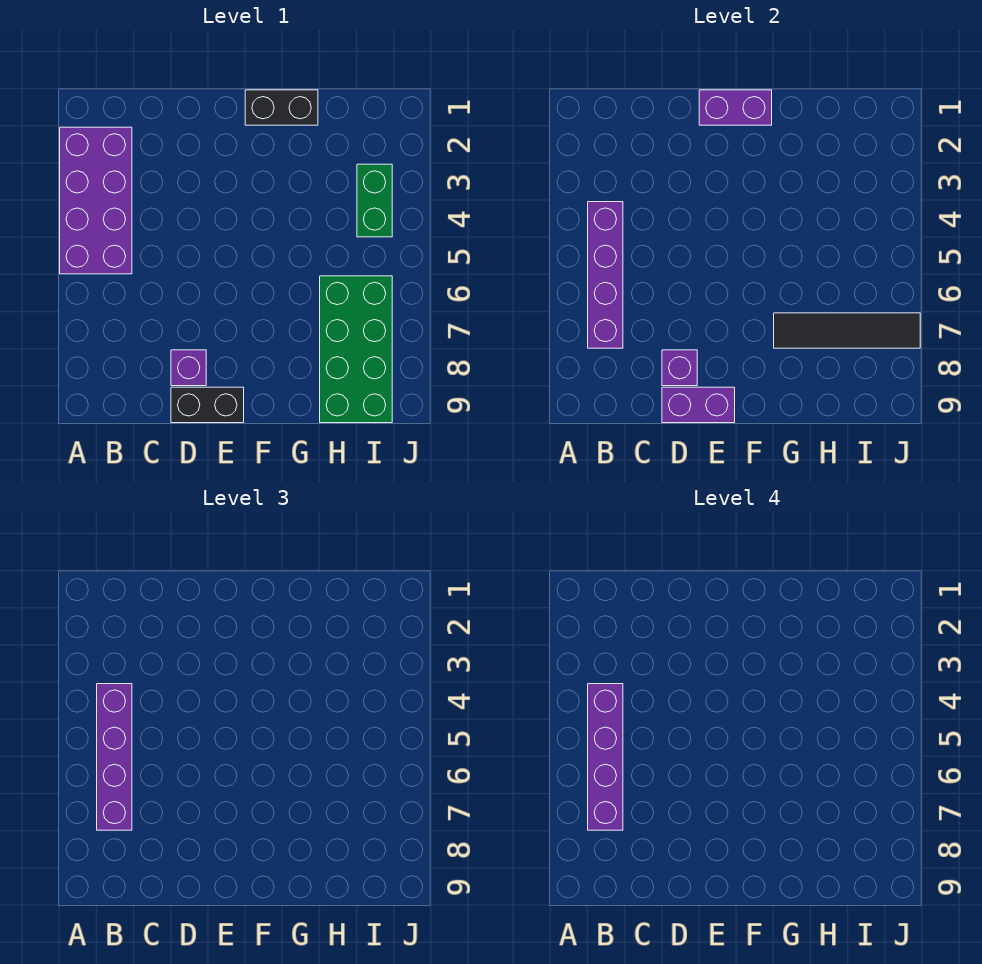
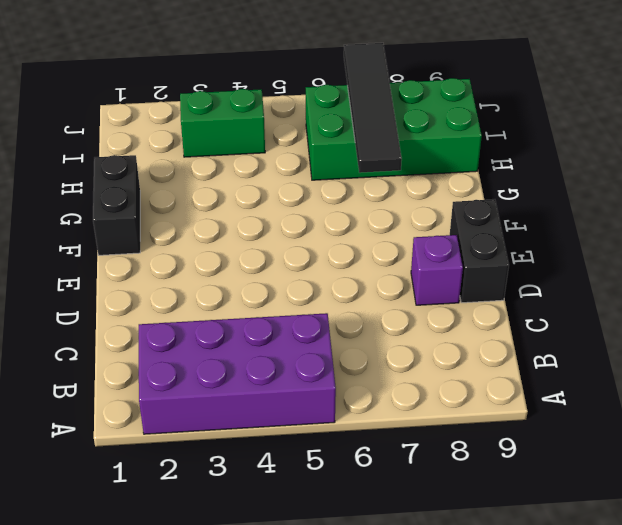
none -> purple brick B4:B7 level 2
none -> purple brick D8 level 2
none -> purple brick D9:E9 level 2

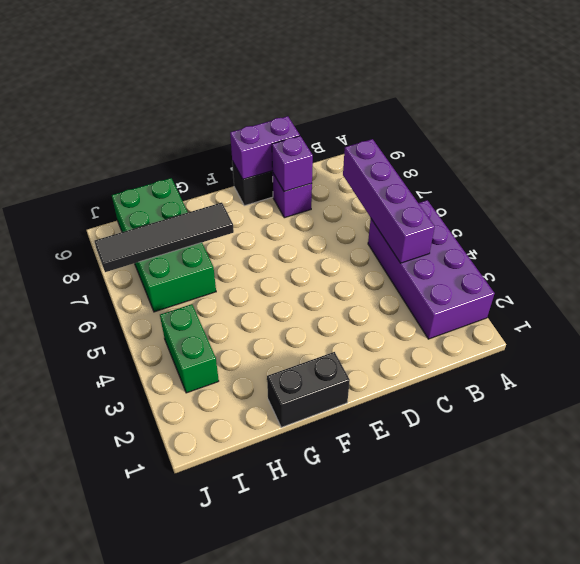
none -> purple brick E1:F1 level 2
none -> purple brick B4:B7 level 3
none -> purple brick B4:B7 level 4

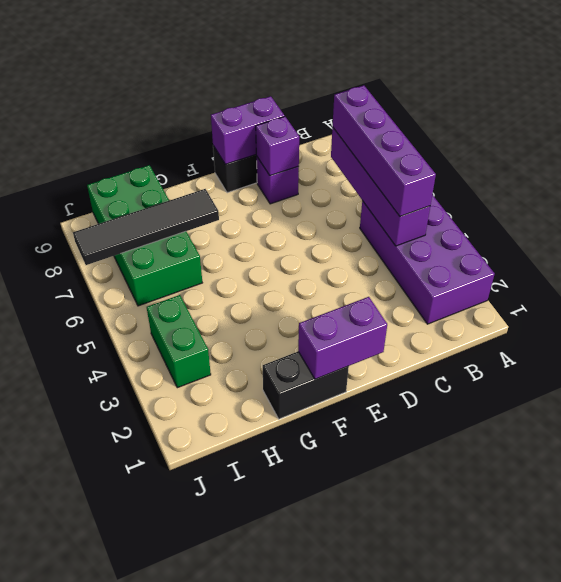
none -> purple brick B4:B7 level 4

